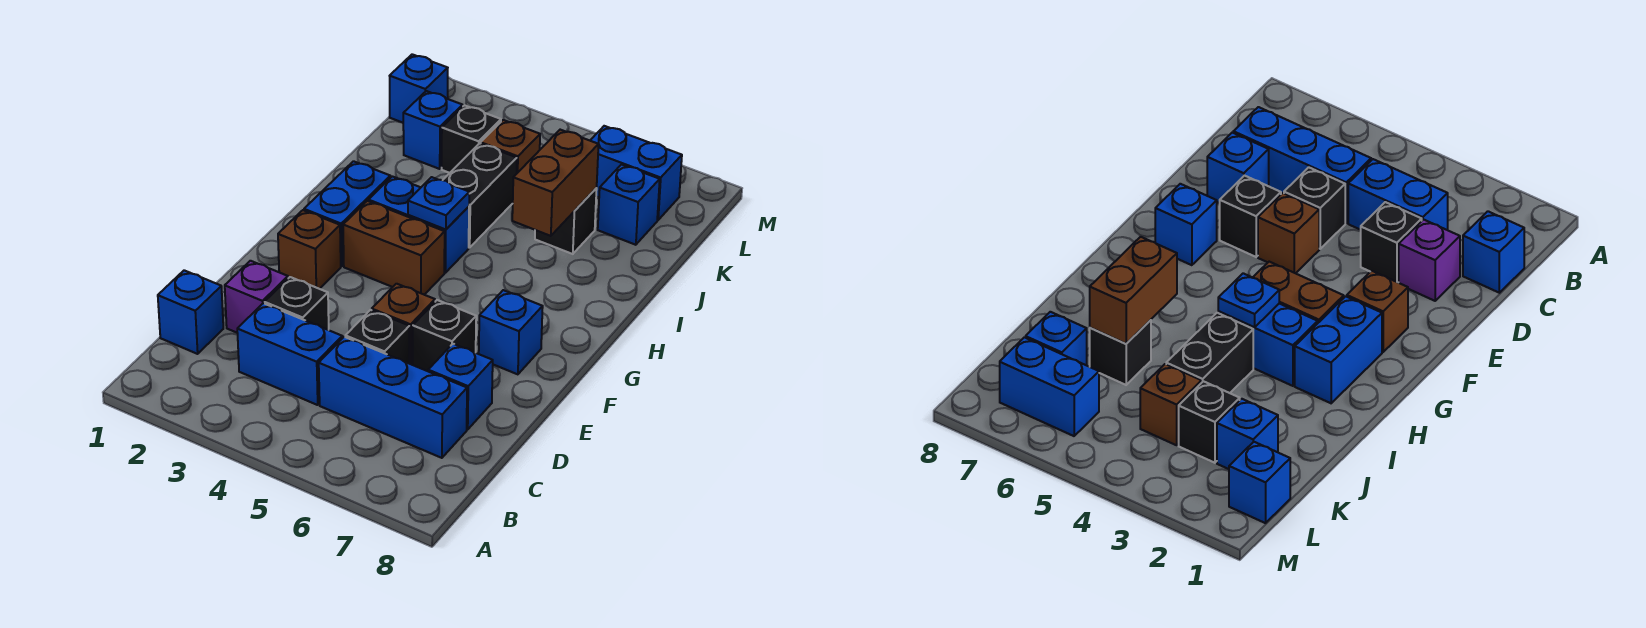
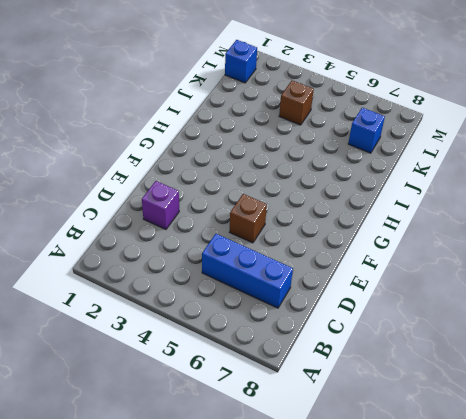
none -> blue brick C1 level 1
none -> blue brick C3:C4 level 1
none -> black brick D3 level 1

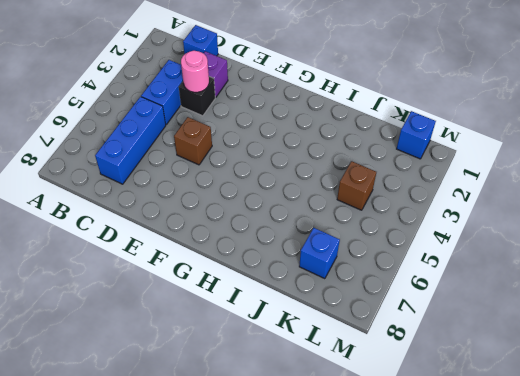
pink round brick D3 level 2 -> none
none -> black brick D5 level 1
none -> blue brick D7 level 1
none -> black brick E6 level 1

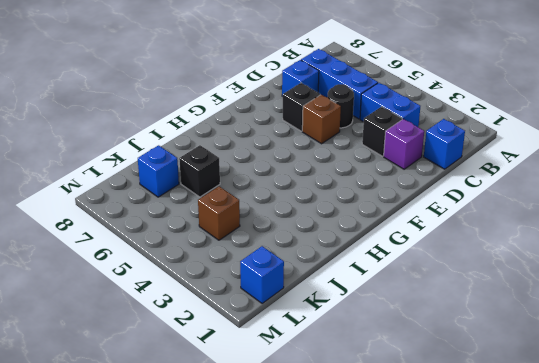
black round brick D5 level 1 -> black brick D5 level 1
none -> brown brick F2 level 1
none -> blue brick F7 level 1
none -> blue brick G2:H2 level 1

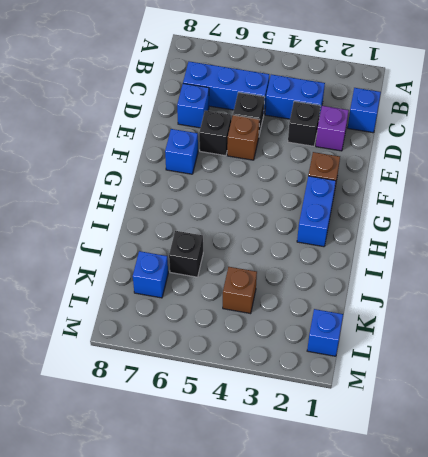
none -> brown brick G3:G4 level 1
none -> blue brick H3:H4 level 1
none -> black brick I4:J4 level 1

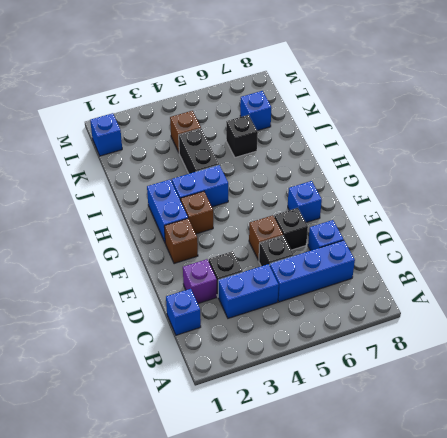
brown brick G3 level 1 -> brown brick G3:G4 level 1
none -> blue brick K2 level 1
none -> black brick K3 level 1
none -> blue brick L6:L7 level 1

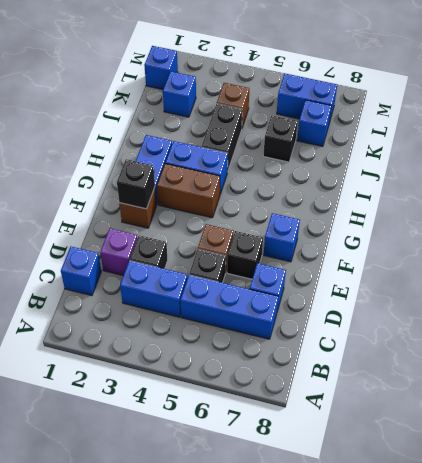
black brick F2 level 2 -> black brick K3 level 1
none -> blue plate H4 level 2
none -> brown brick I6:J6 level 2

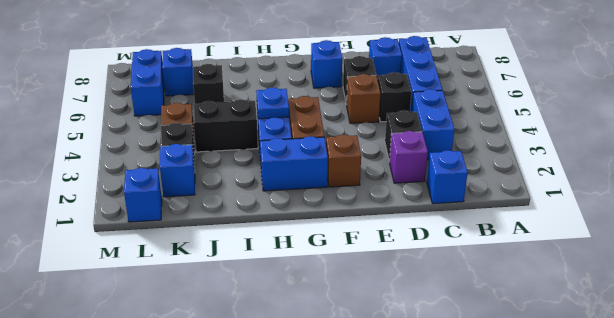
none -> brown brick I6:J6 level 2

